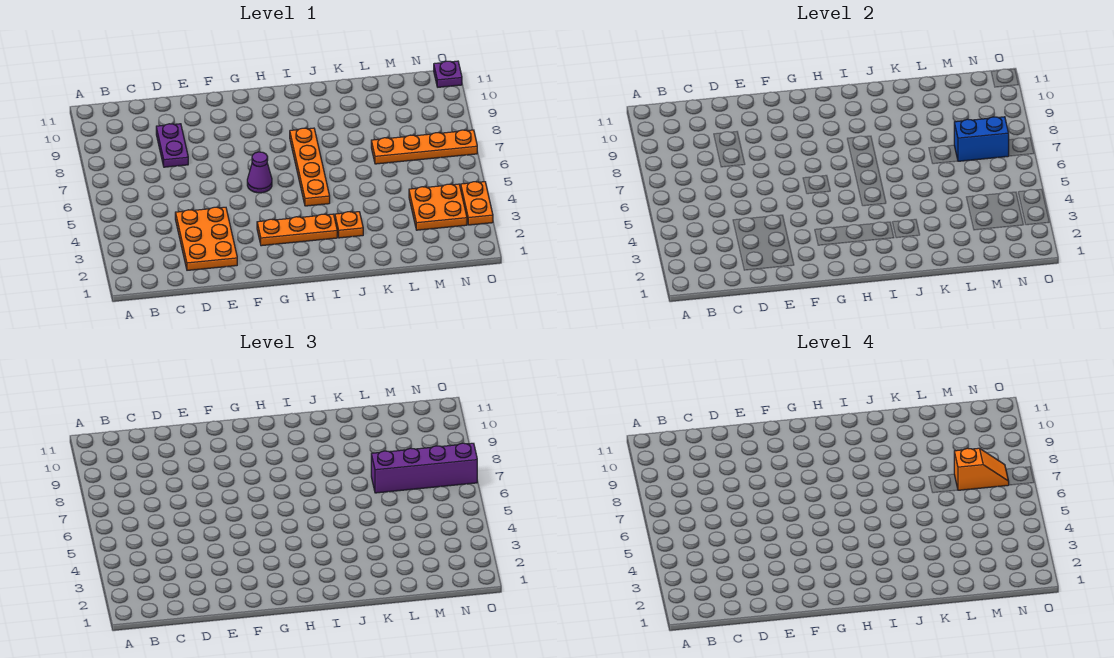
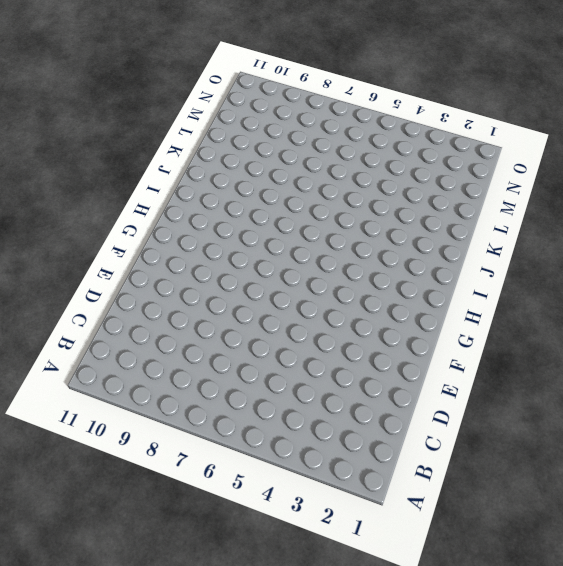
none -> orange plate D2:E4 level 1
none -> purple plate D8:D9 level 1
none -> orange plate G3:I3 level 1

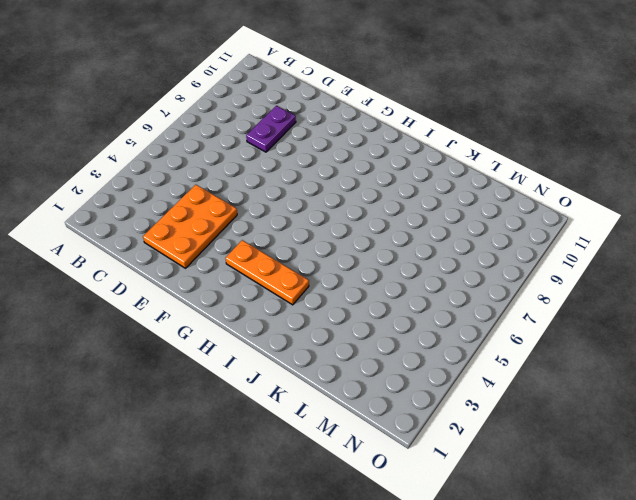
none -> purple cone G6 level 1
none -> orange plate I5:I8 level 1
none -> orange plate J3 level 1

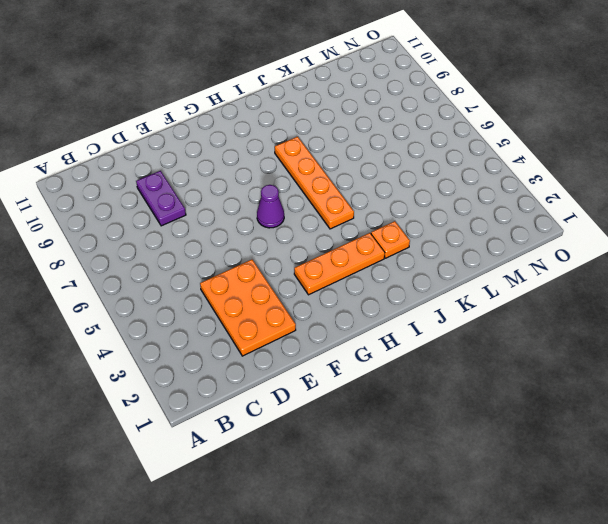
none -> orange plate L7:O7 level 1
none -> orange plate M3:N4 level 1
none -> orange plate O3:O4 level 1

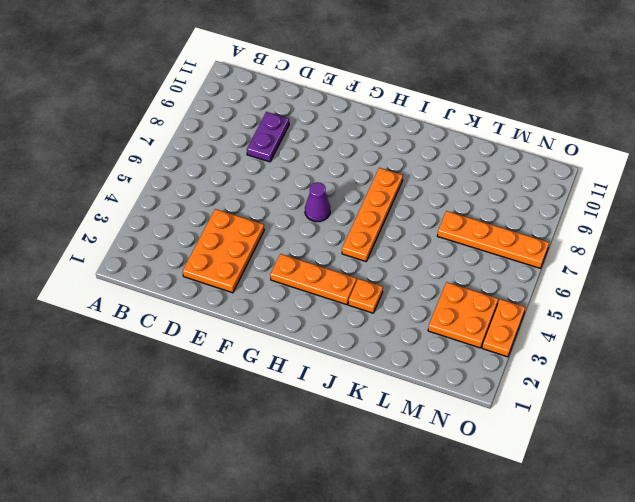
none -> purple plate O11 level 1
none -> blue brick M7:N7 level 2
none -> purple brick L7:O7 level 3

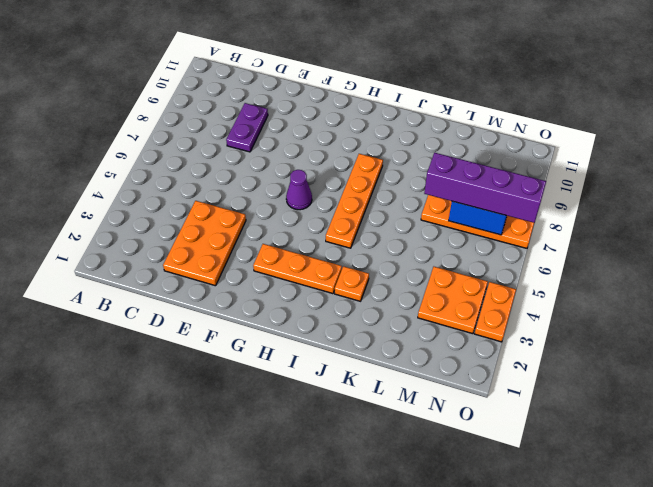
none -> purple plate O11 level 1
none -> orange slope M7:N7 level 4 top M

